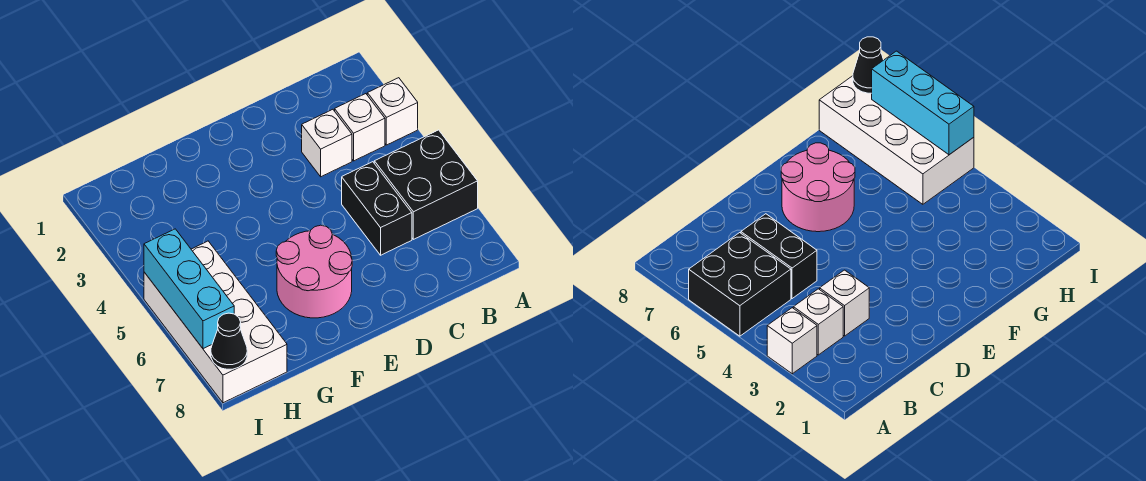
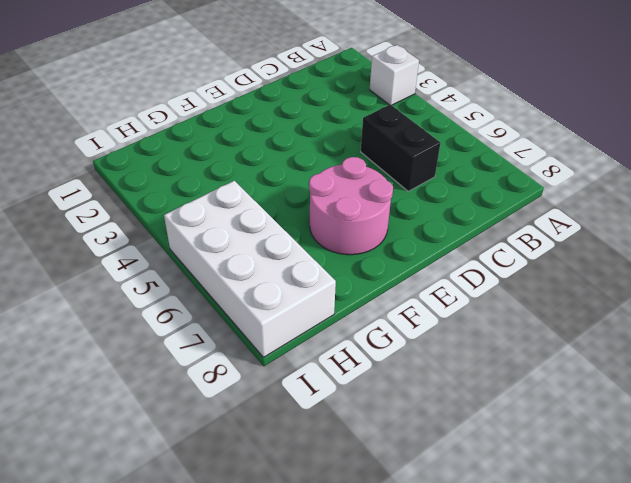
none -> black brick A5:B6 level 1
none -> white brick B3 level 1

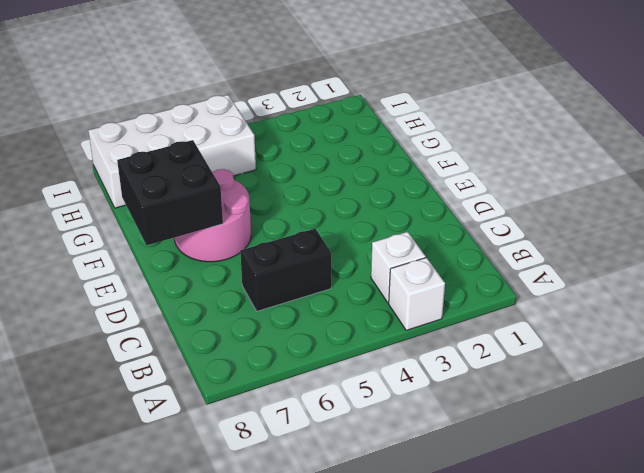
black brick E7:F8 level 2 -> black brick A5:B6 level 1
none -> white brick C3 level 1
none -> cyan brick I5:I7 level 2

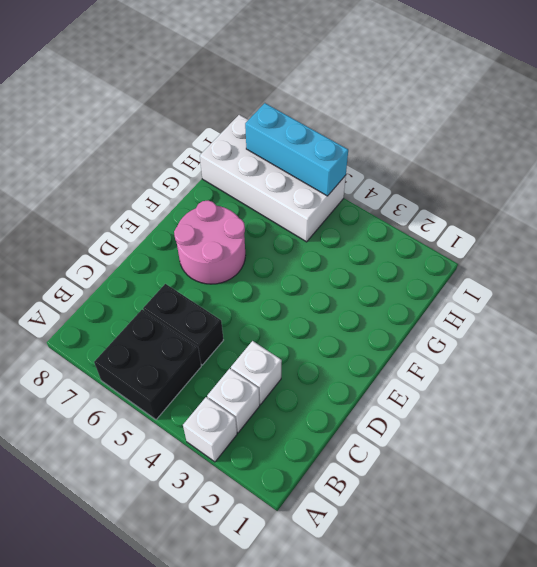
none -> black cone I8 level 2

